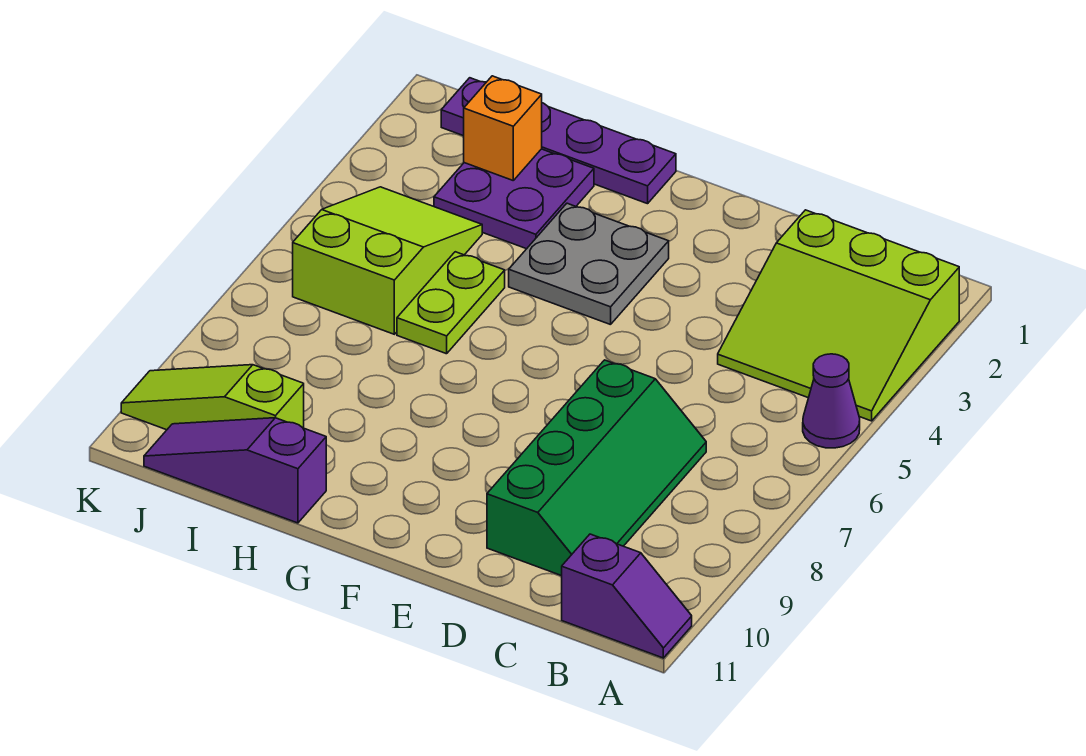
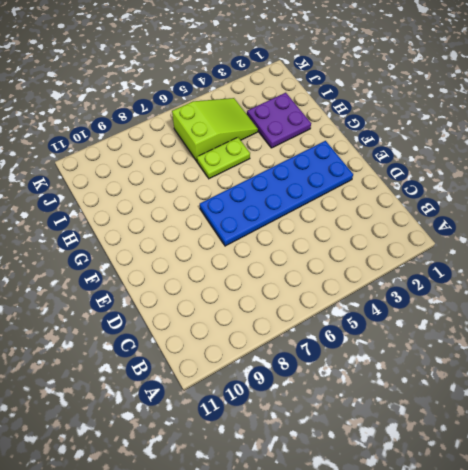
blue plate E2:F7 level 1 -> grey plate F3:G4 level 1
none -> lime slope A2:C4 level 1 top 2
none -> purple cone A5 level 1
none -> purple slope A11:B11 level 1 top B

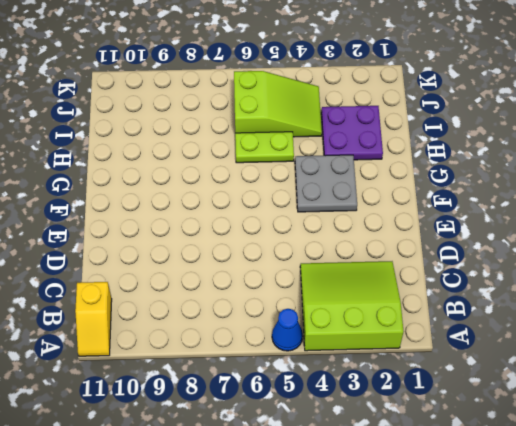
lime slope A2:C4 level 1 top A -> lime slope A2:C4 level 1 top 2
blue cone A5 level 1 -> purple cone A5 level 1
yellow slope A11:B11 level 1 top B -> purple slope A11:B11 level 1 top B
none -> green slope C7:D10 level 1 top D
none -> purple plate G1:J1 level 1
none -> purple slope H11:J11 level 1 top H

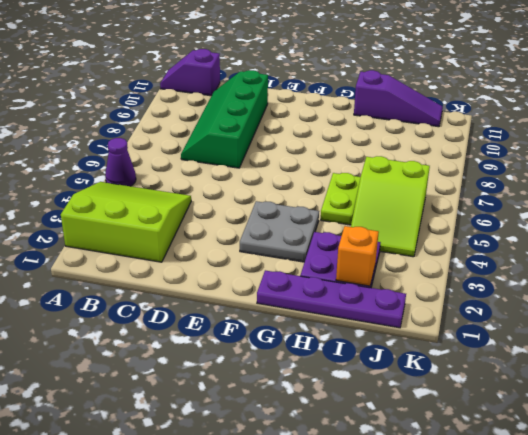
none -> lime slope I10:K10 level 1 top I

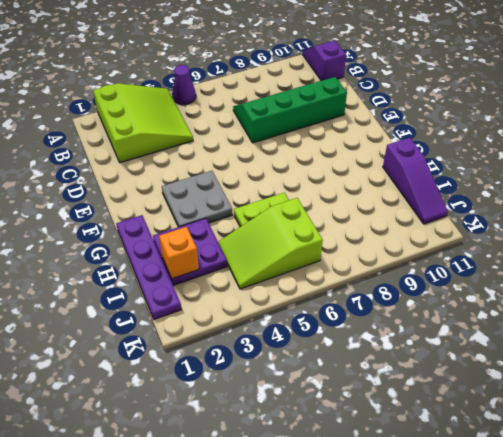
none -> lime slope I10:K10 level 1 top I

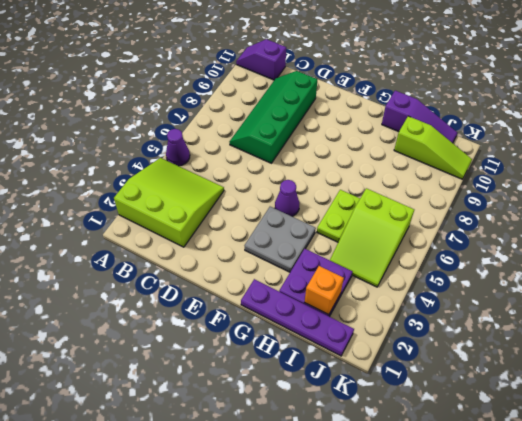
purple cone F5 level 1 -> none

